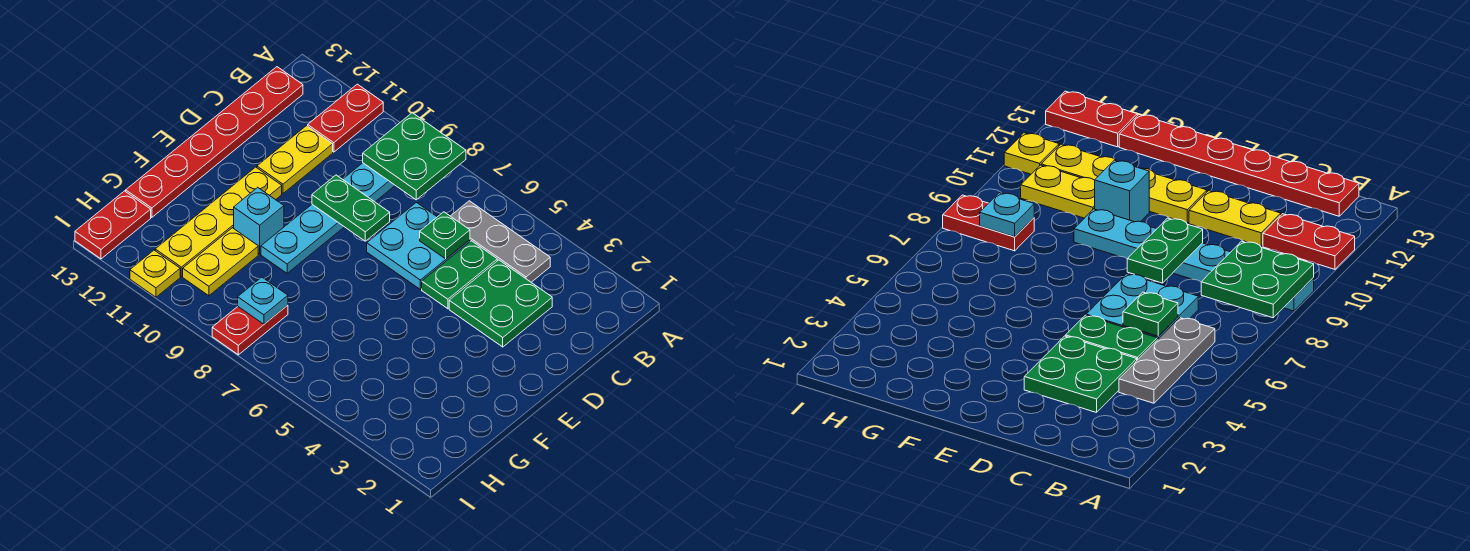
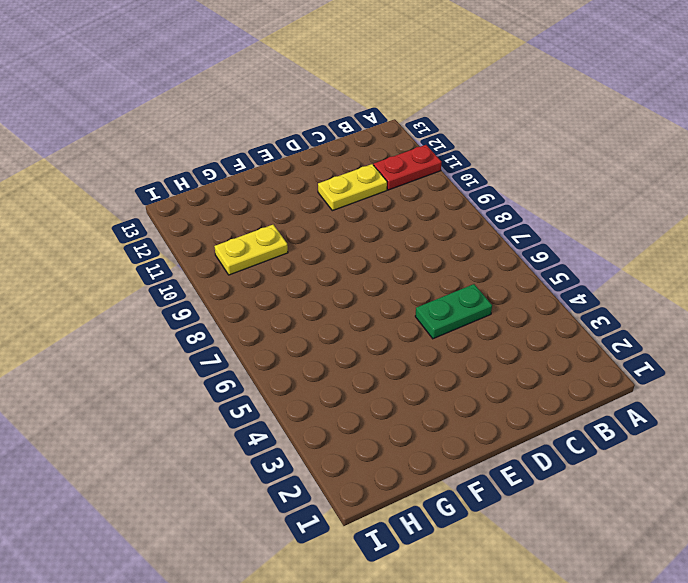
none -> cyan plate A9:F9 level 1
none -> grey plate B4:B6 level 1
none -> red plate B13:G13 level 1

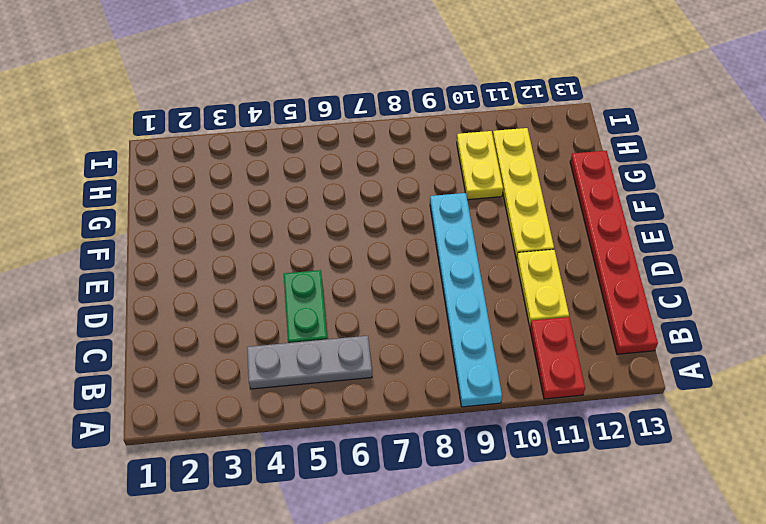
none -> green plate C3:D4 level 1
none -> cyan plate C6:D7 level 1
none -> cyan brick F10 level 1

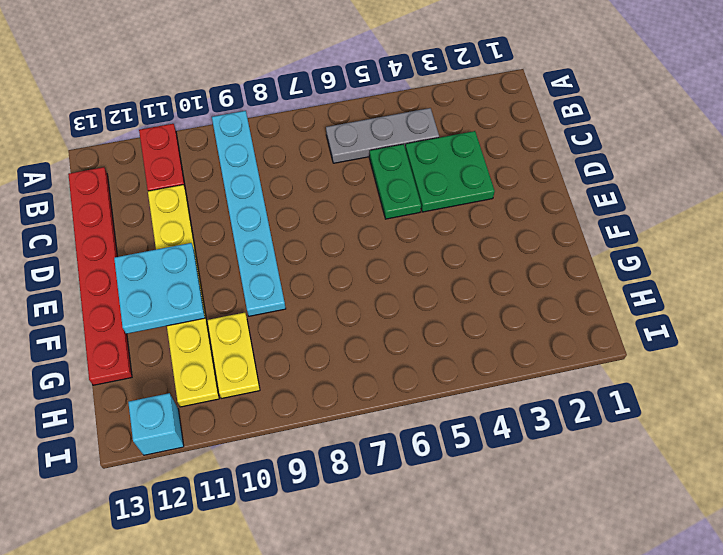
cyan plate E11:F12 level 2 -> cyan plate C6:D7 level 1
cyan brick I12 level 1 -> cyan brick F10 level 1
none -> red plate H8:I8 level 1
none -> red plate H13:I13 level 1
none -> yellow plate I11 level 1

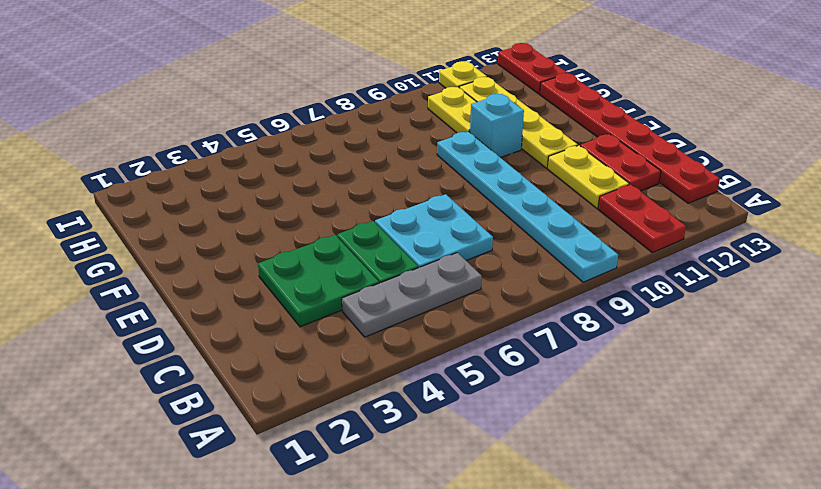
red plate C12:D12 level 1 -> red plate H8:I8 level 1
none -> green plate A8:B9 level 2
none -> green plate C6 level 2
none -> green plate D8:D9 level 2

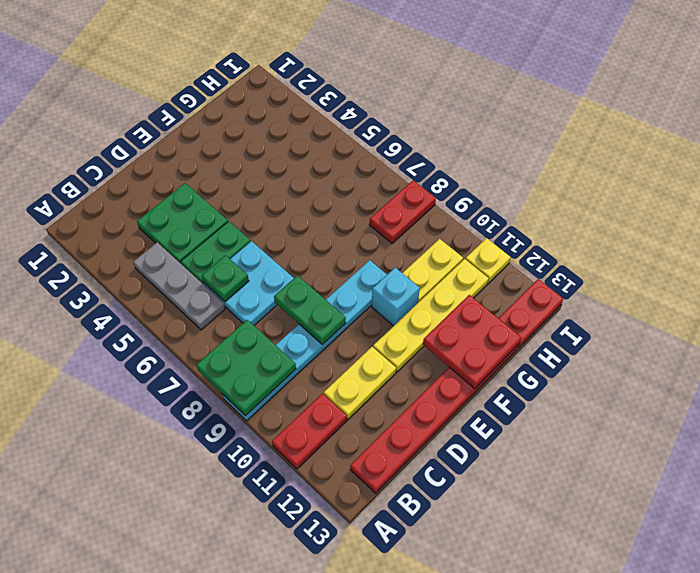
red plate F12:G13 level 2 -> none
none -> cyan plate H8 level 2

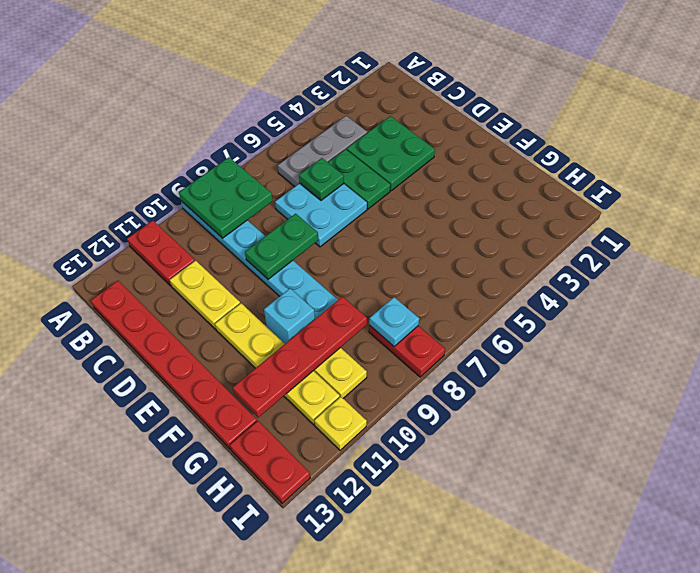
red plate G9:G12 level 2 -> none

